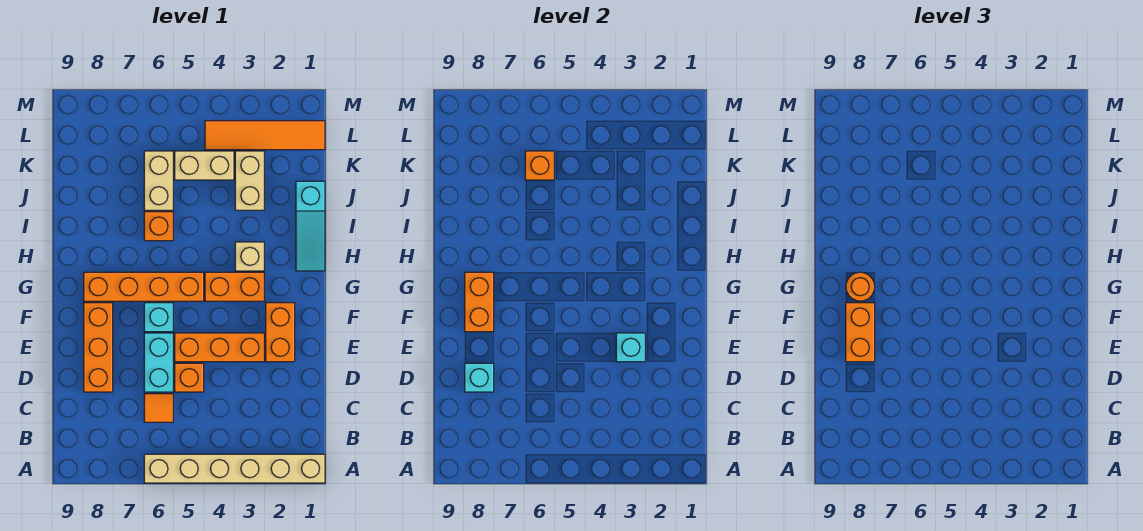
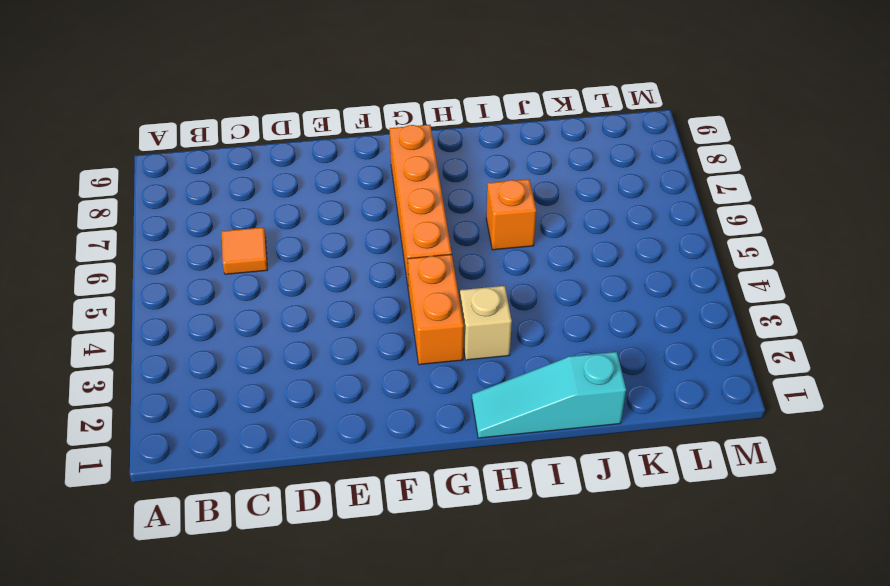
none -> tan brick A1:A6 level 1
none -> orange brick D5 level 1
none -> cyan brick D6:E6 level 1

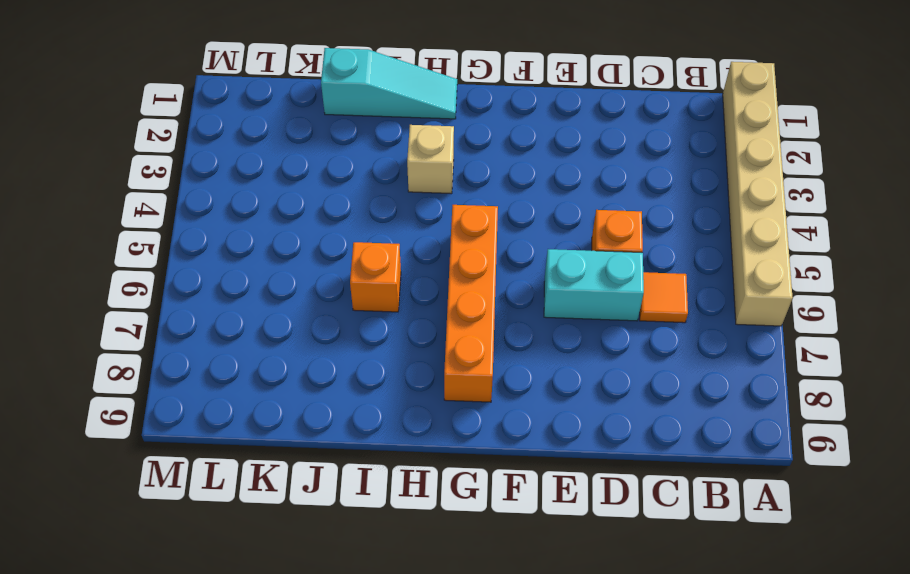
none -> orange brick D8:F8 level 1
none -> orange brick E2:F2 level 1
none -> orange brick E3:E5 level 1

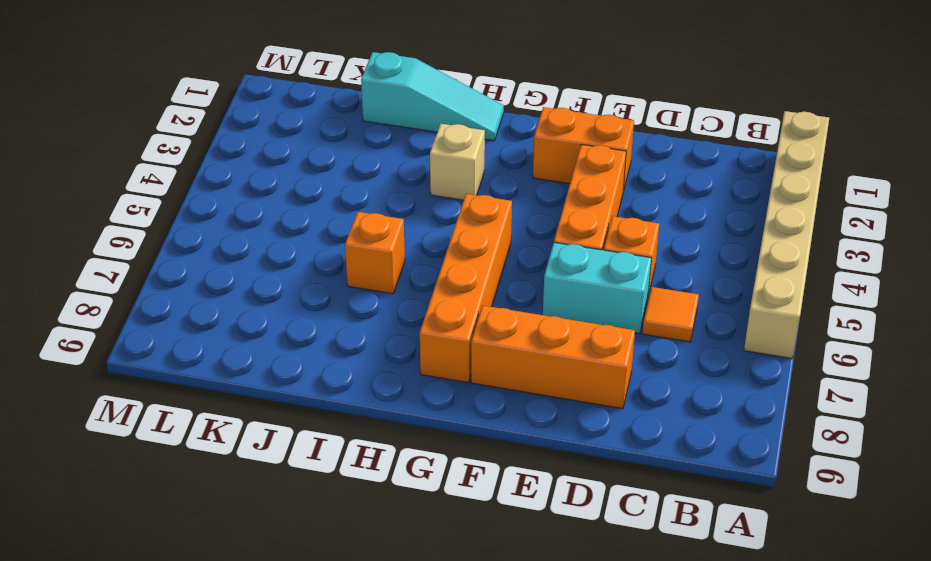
none -> cyan brick F6 level 1
none -> orange brick G3:G4 level 1
none -> tan brick J3:K3 level 1

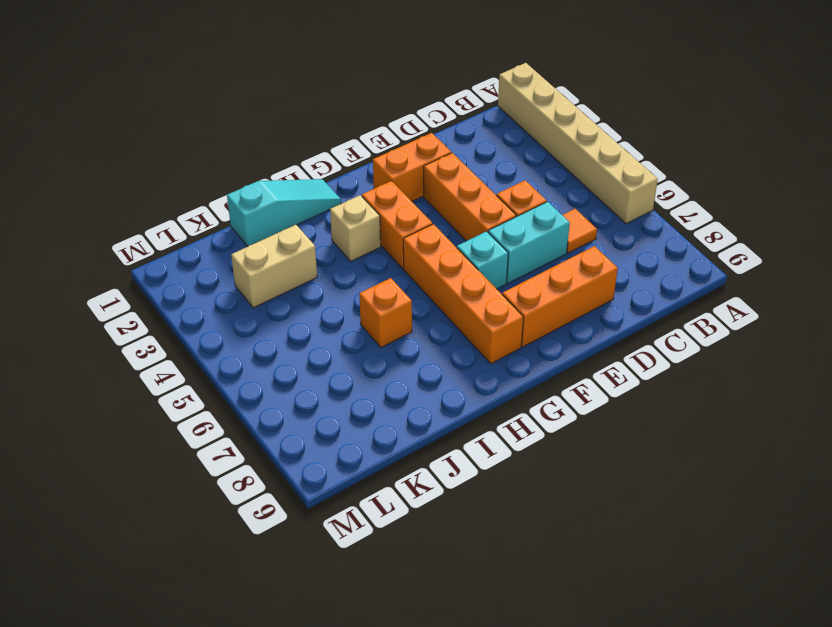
none -> tan brick J6:K6 level 1
none -> tan brick K4:K5 level 1
none -> orange tile L1:L4 level 1

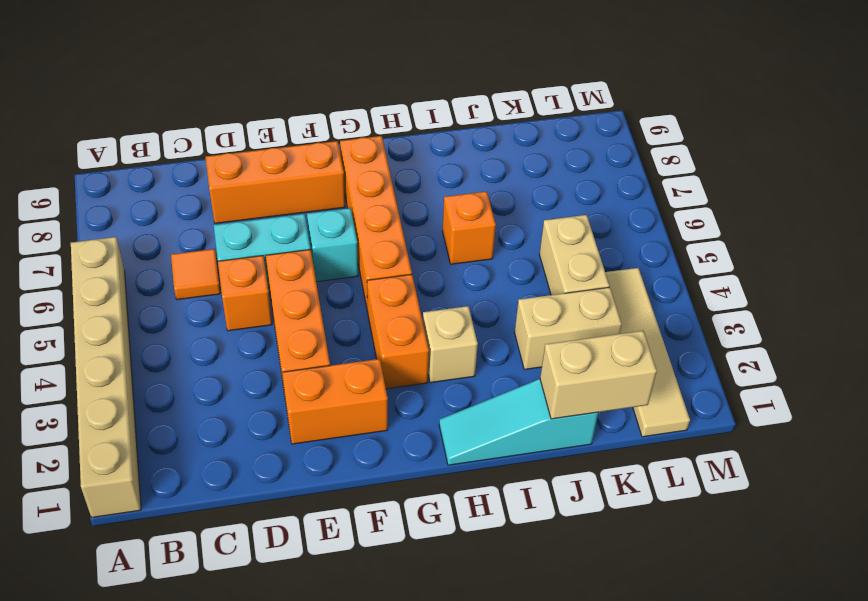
tan brick J1:K1 level 2 -> tan brick J6:K6 level 1
tan tile L1:L4 level 1 -> orange tile L1:L4 level 1
none -> cyan brick D8 level 2
none -> cyan brick E3 level 2
none -> orange brick F8:G8 level 2

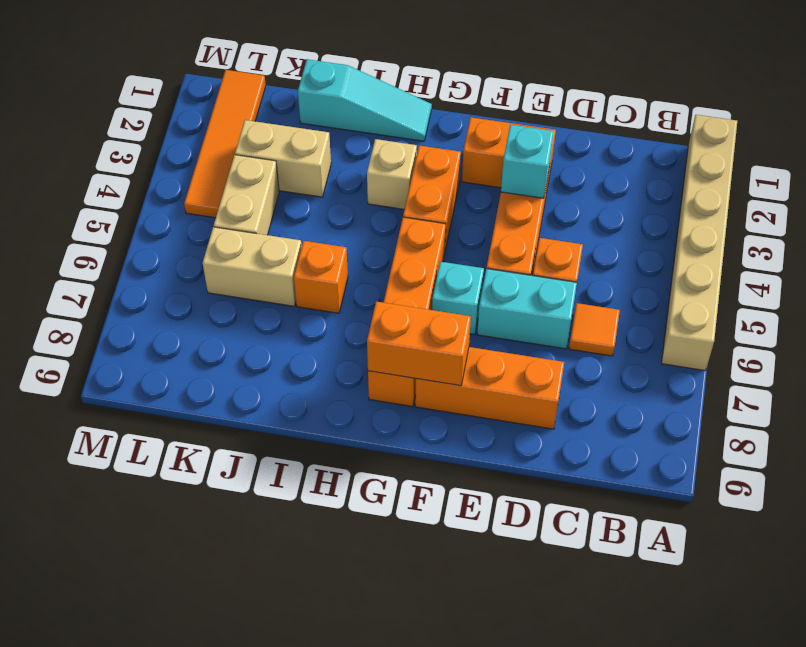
none -> cyan brick D8 level 2
none -> orange brick K6 level 2
none -> orange brick E8:F8 level 3

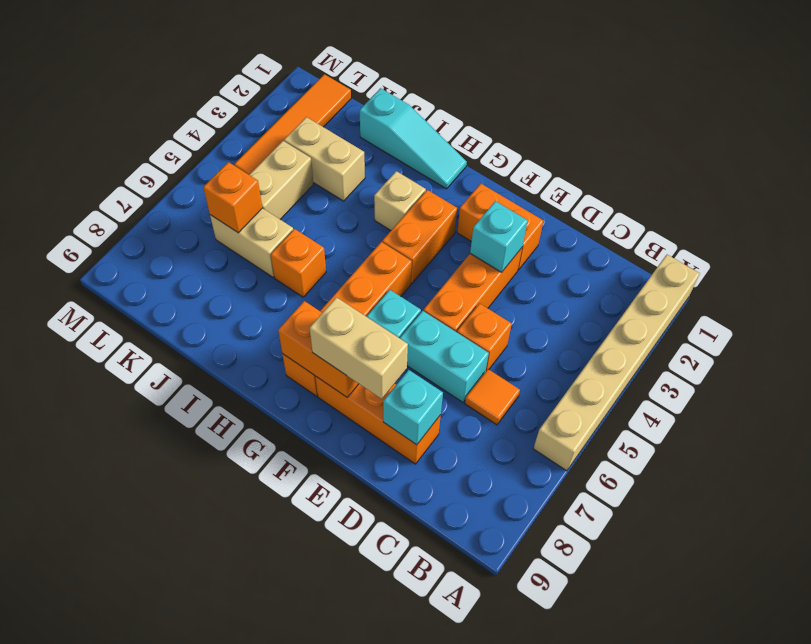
tan brick E8:F8 level 3 -> orange brick E8:F8 level 3
none -> orange round brick G8 level 3

